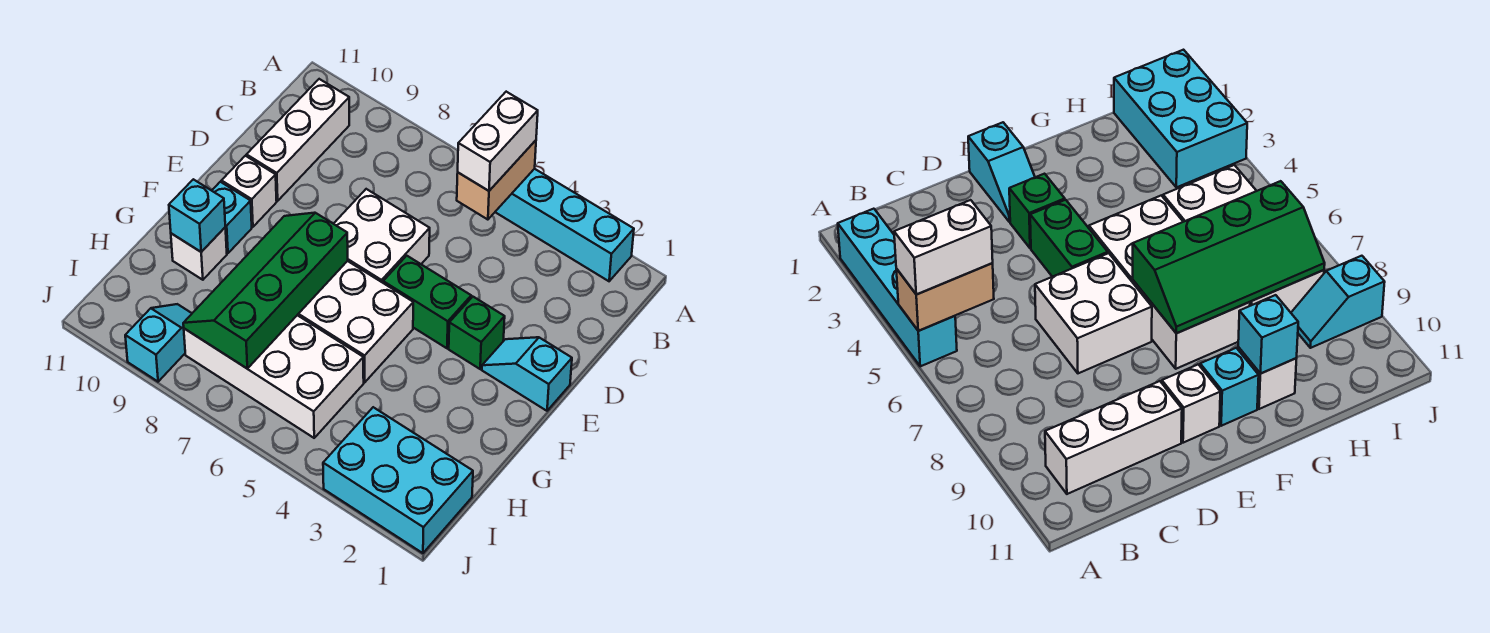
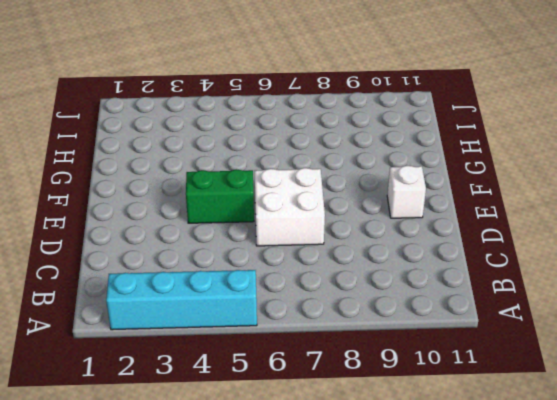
none -> white brick B10:D10 level 1
none -> cyan slope E1:E2 level 1 top 1
none -> green brick E3 level 1

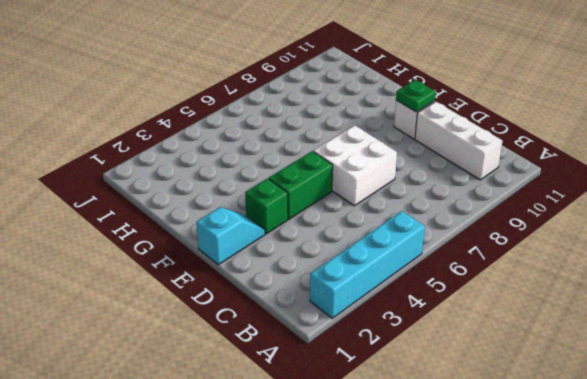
green plate E10 level 2 -> none
none -> white brick F5:G8 level 1
none -> cyan brick F10 level 1
none -> white brick G10 level 1

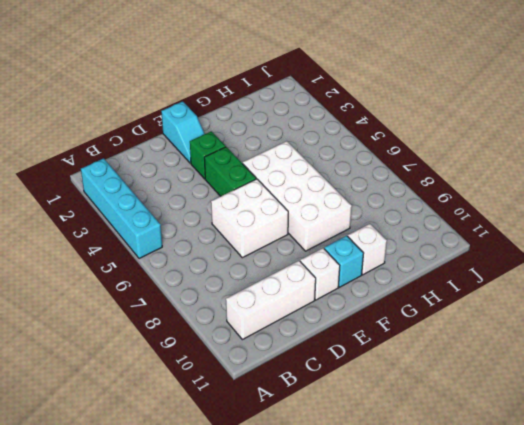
none -> white brick H5:I8 level 1
none -> cyan brick I1:J3 level 1
none -> cyan slope I9:J9 level 1 top J

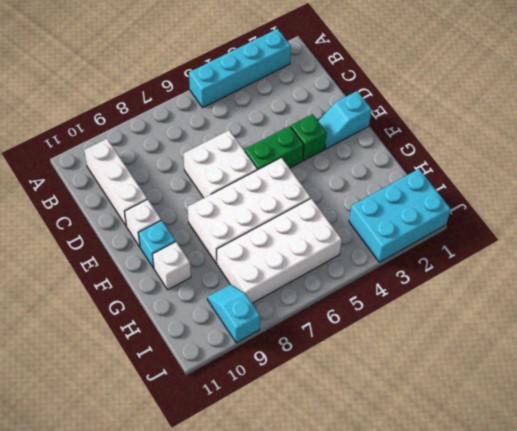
none -> tan brick A5:B5 level 2
none -> green slope F7:I8 level 2 top 7
none -> cyan brick G10 level 2

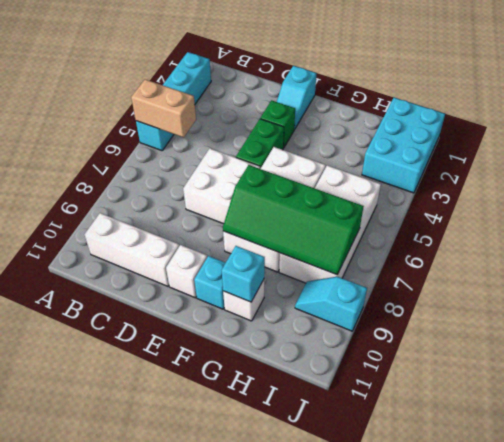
none -> white brick A5:B5 level 3

